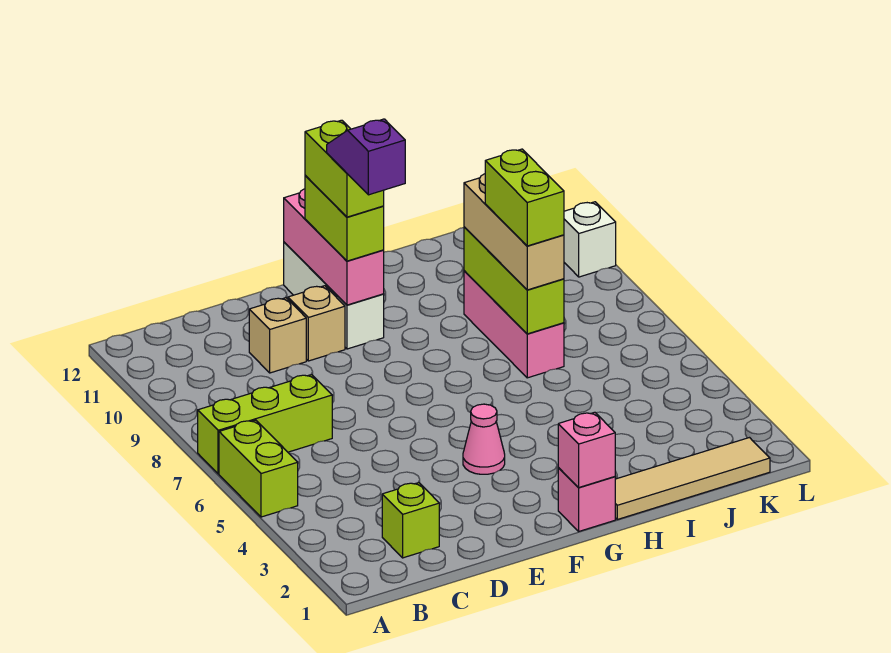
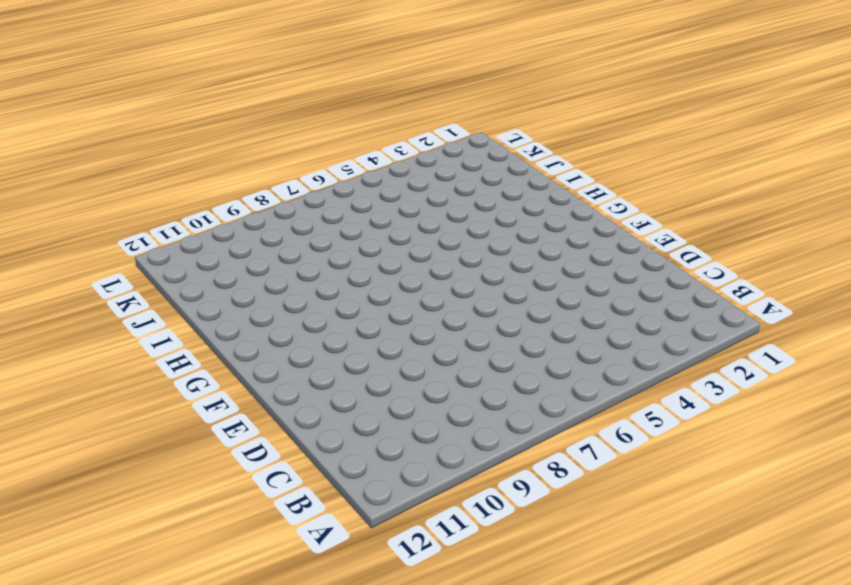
none -> lime brick A5:A6 level 1
none -> lime brick A7:C7 level 1
none -> lime brick C2 level 1

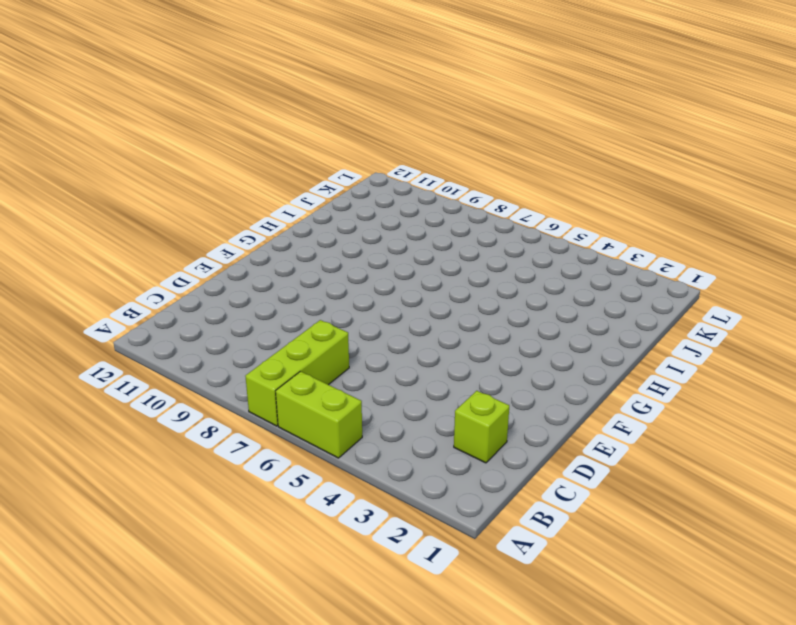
none -> tan brick D10 level 1
none -> tan brick E10 level 1
none -> pink cone F4 level 1

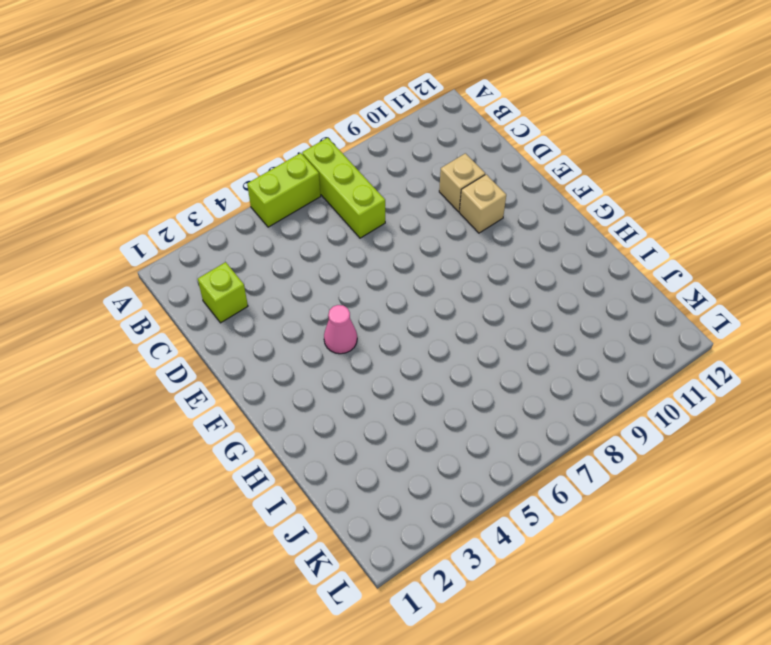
none -> white brick F10:F12 level 1
none -> pink brick G1 level 1
none -> tan tile H1:K1 level 1

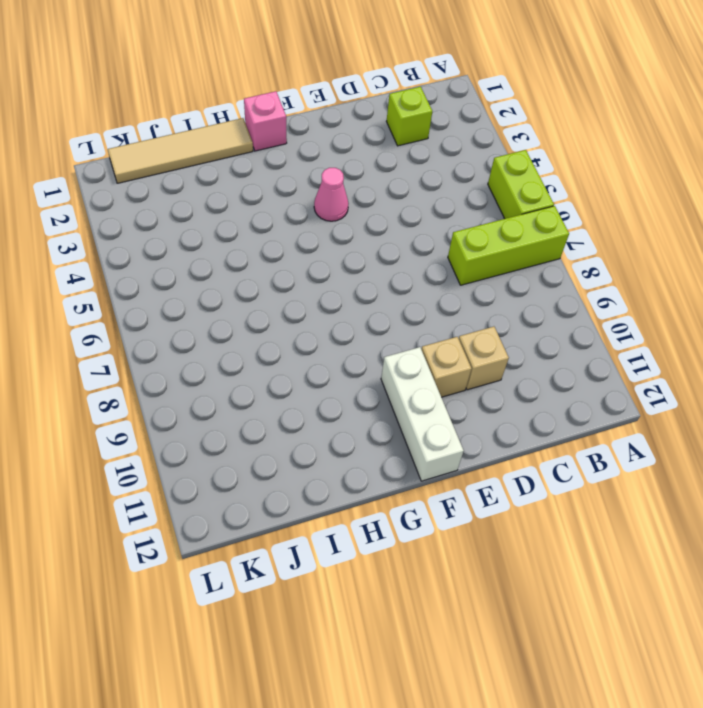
none -> pink brick I7:I9 level 1
none -> white brick L10 level 1
none -> pink brick F10:F12 level 2

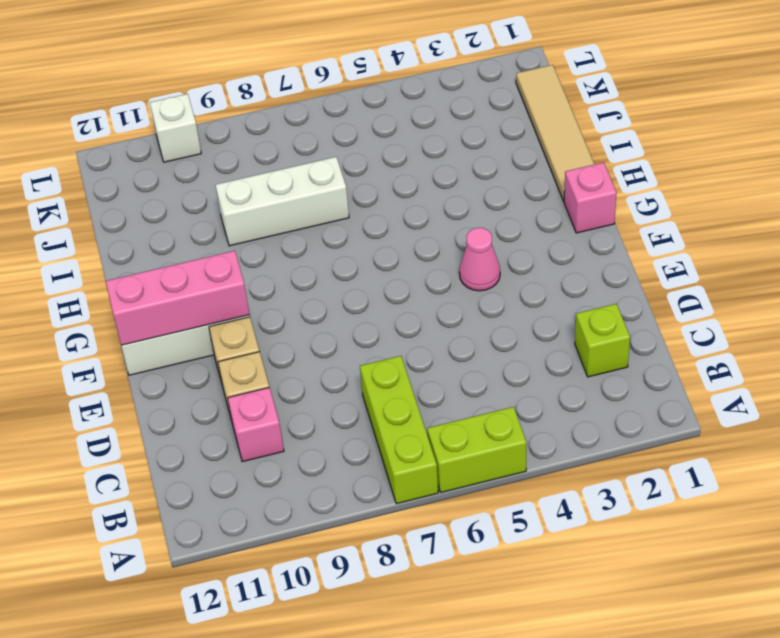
pink brick C10 level 1 -> pink brick G1 level 2
white brick I7:I9 level 1 -> pink brick I7:I9 level 1
none -> lime brick I7:I9 level 2
none -> lime brick F10:F11 level 3
none -> tan brick I7:I9 level 3

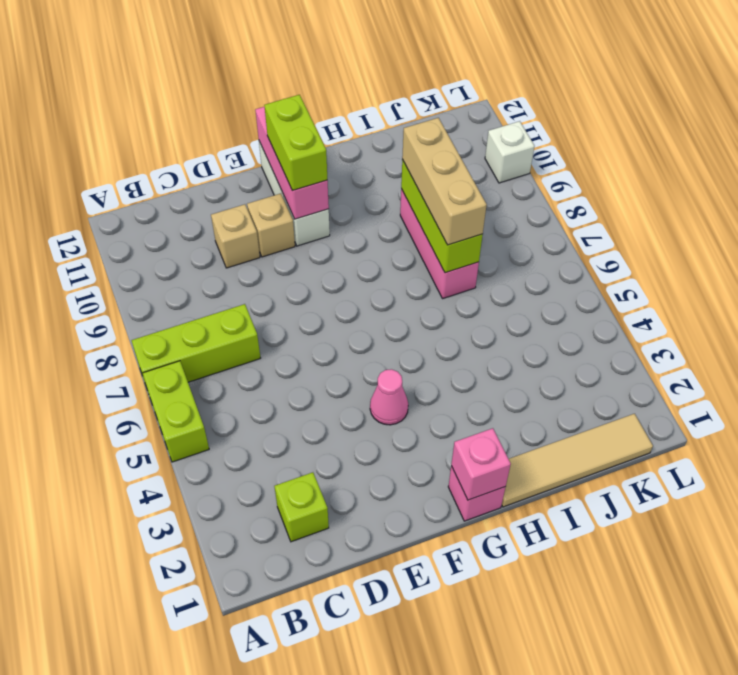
none -> lime brick F10:F11 level 4
none -> lime brick I7:I8 level 4
none -> purple slope F9:F10 level 5 top 9

